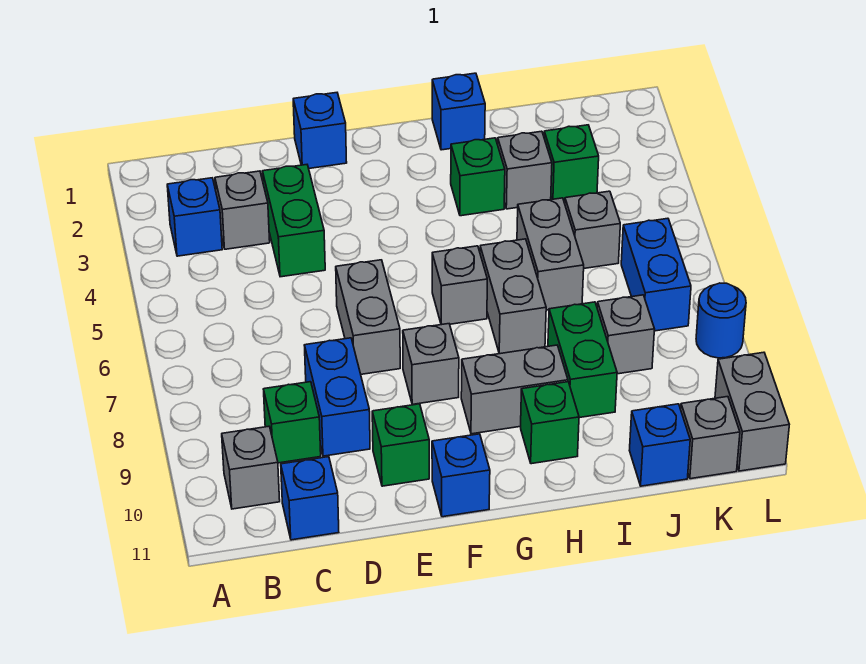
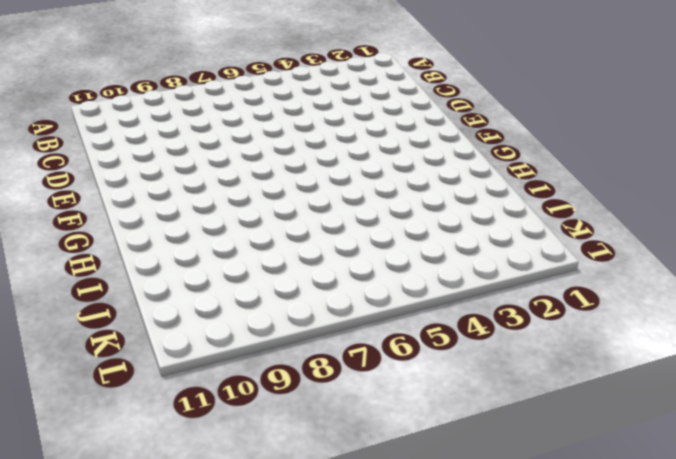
none -> blue brick B3 level 1
none -> grey brick B10 level 1
none -> grey brick C3 level 1

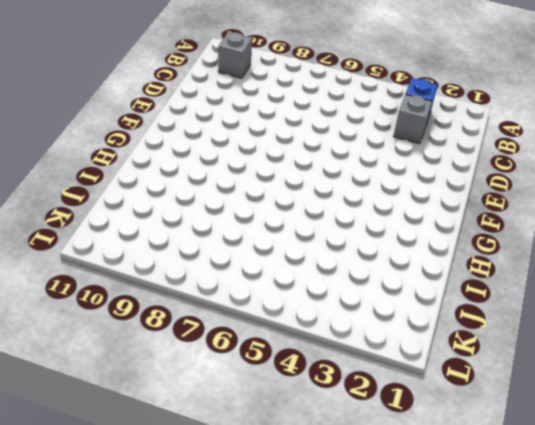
none -> green brick C9 level 1
none -> blue brick C11 level 1
none -> green brick D3:D4 level 1

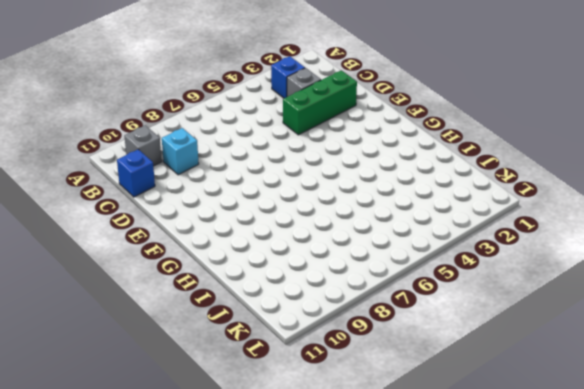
cyan brick C9 level 1 -> green brick C9 level 1
green brick D2:D4 level 1 -> green brick D3:D4 level 1
none -> blue brick D8:D9 level 1
none -> blue brick E1 level 1
none -> grey brick E6:E7 level 1

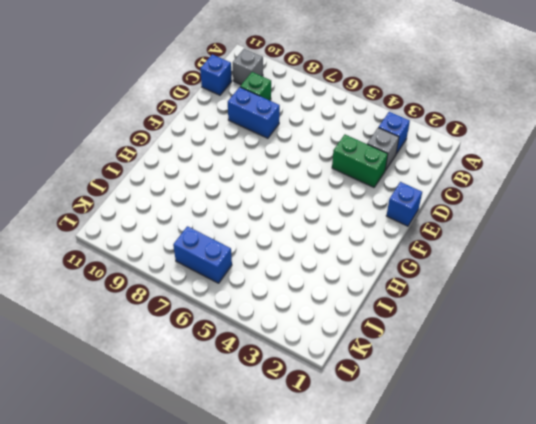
none -> grey brick E6:E7 level 1
none -> green brick E10 level 1
none -> grey brick F8 level 1

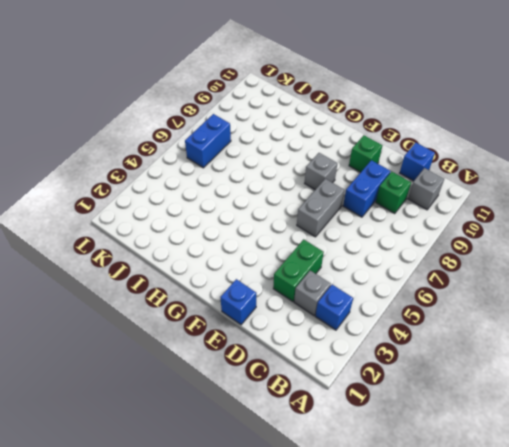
none -> blue brick F11 level 1
none -> grey brick G6 level 1
none -> grey brick G9:H9 level 1

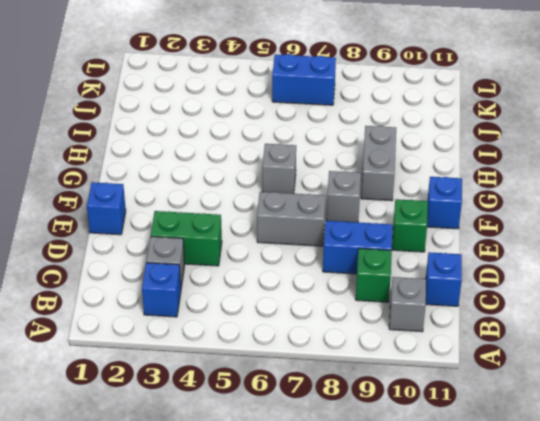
none -> blue brick H1 level 1
none -> green brick H3 level 1
none -> grey brick H6:H7 level 1

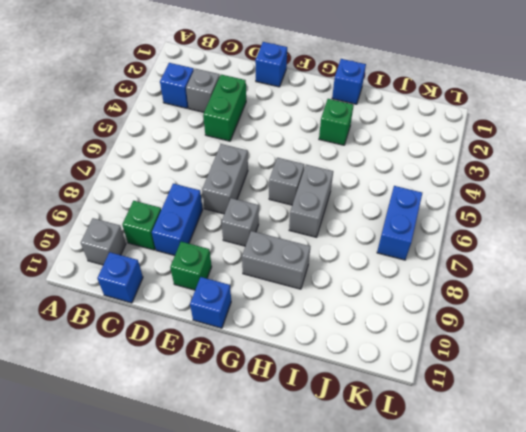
none -> green brick H10 level 1
none -> grey brick I3 level 1
none -> grey brick I5:I6 level 1

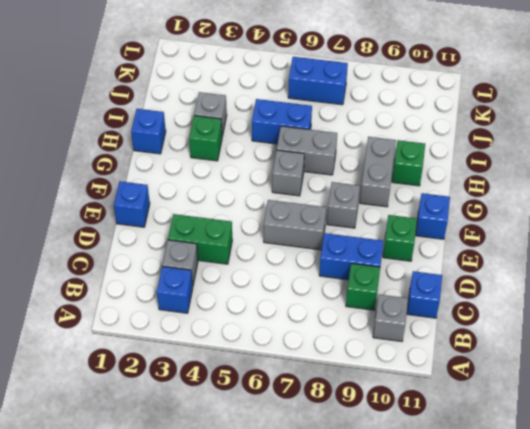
blue brick I5:I6 level 1 -> grey brick I5:I6 level 1
none -> green brick I8:I9 level 1
none -> green brick J3 level 1
none -> grey brick J5 level 1

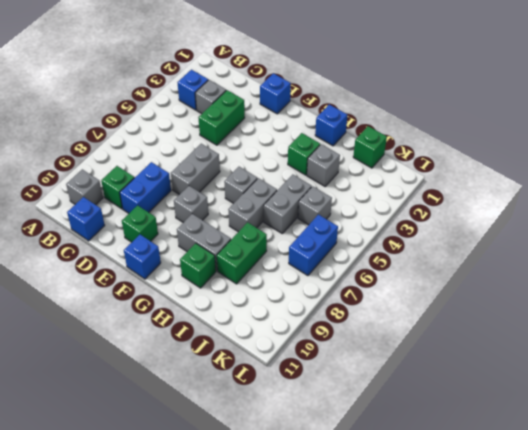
green brick J1 level 1 -> green brick J3 level 1
none -> grey brick J8 level 1
none -> blue brick J11 level 1
none -> grey brick K11 level 1

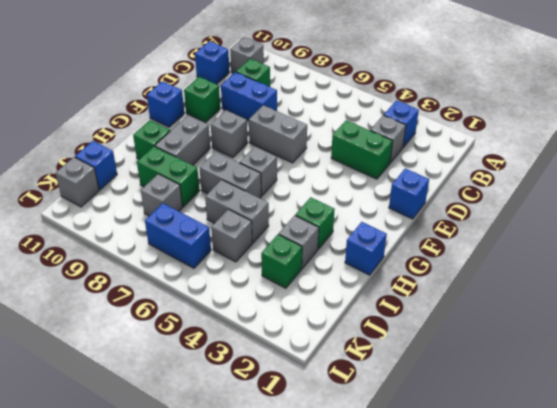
none -> blue round brick L8 level 1
none -> grey brick L10:L11 level 1

